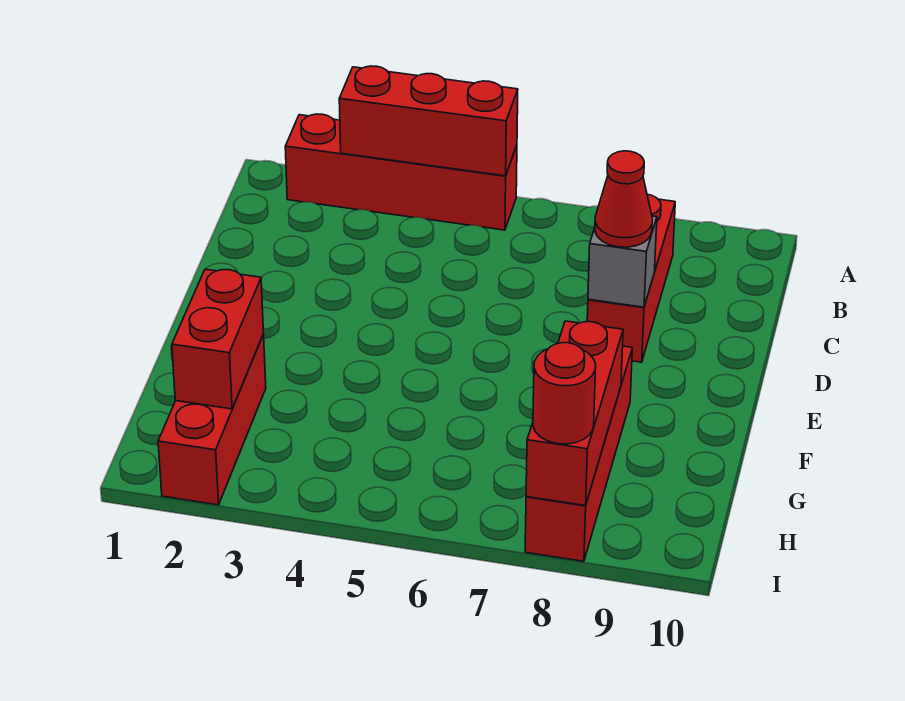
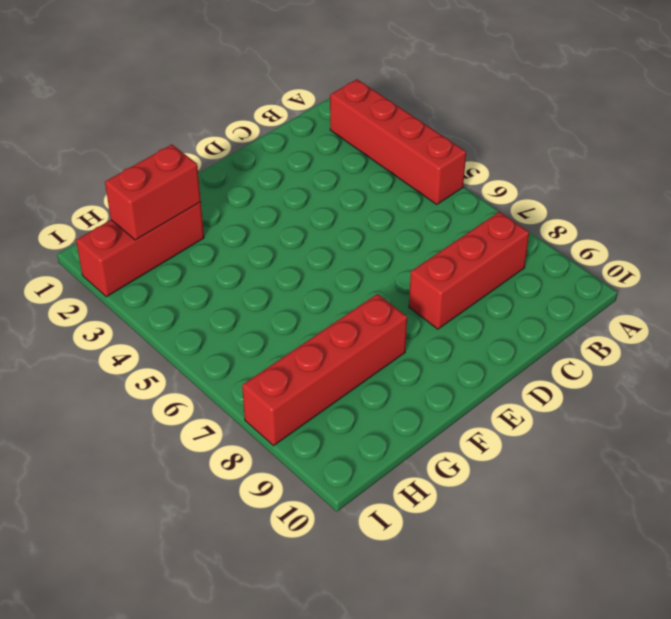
none -> red brick A3:A5 level 2
none -> grey brick D8 level 2

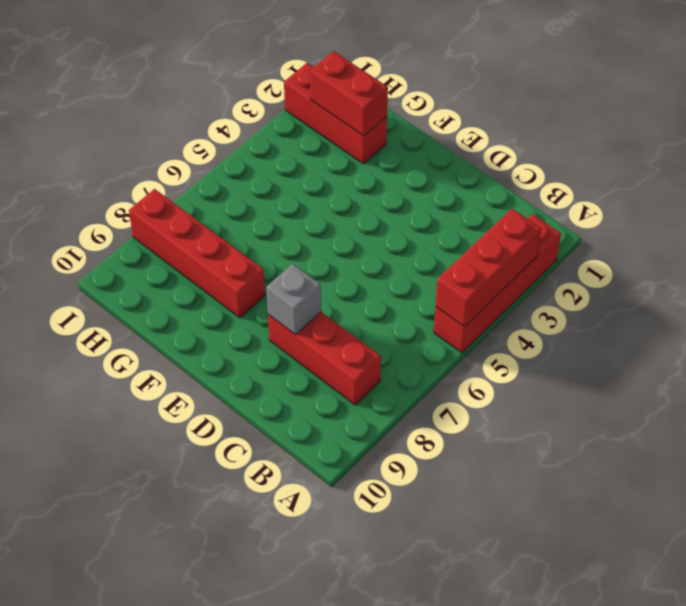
none -> red brick G8:I8 level 2
none -> red cone D8 level 3

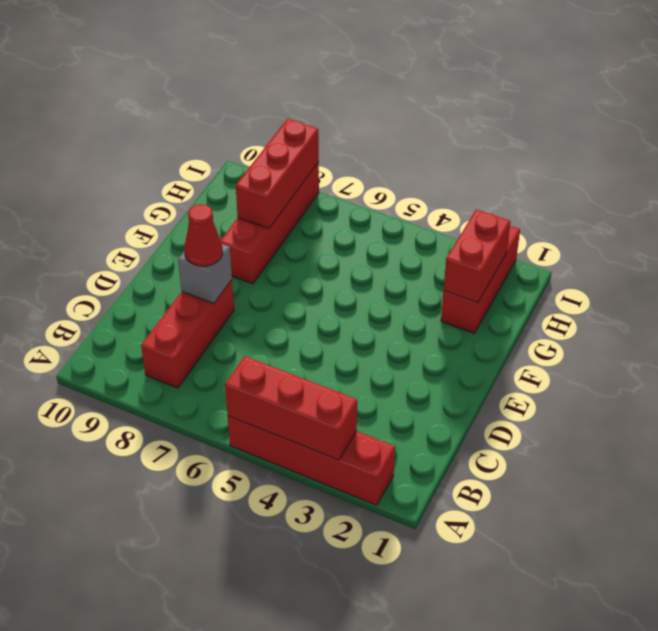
none -> red round brick I8 level 3

